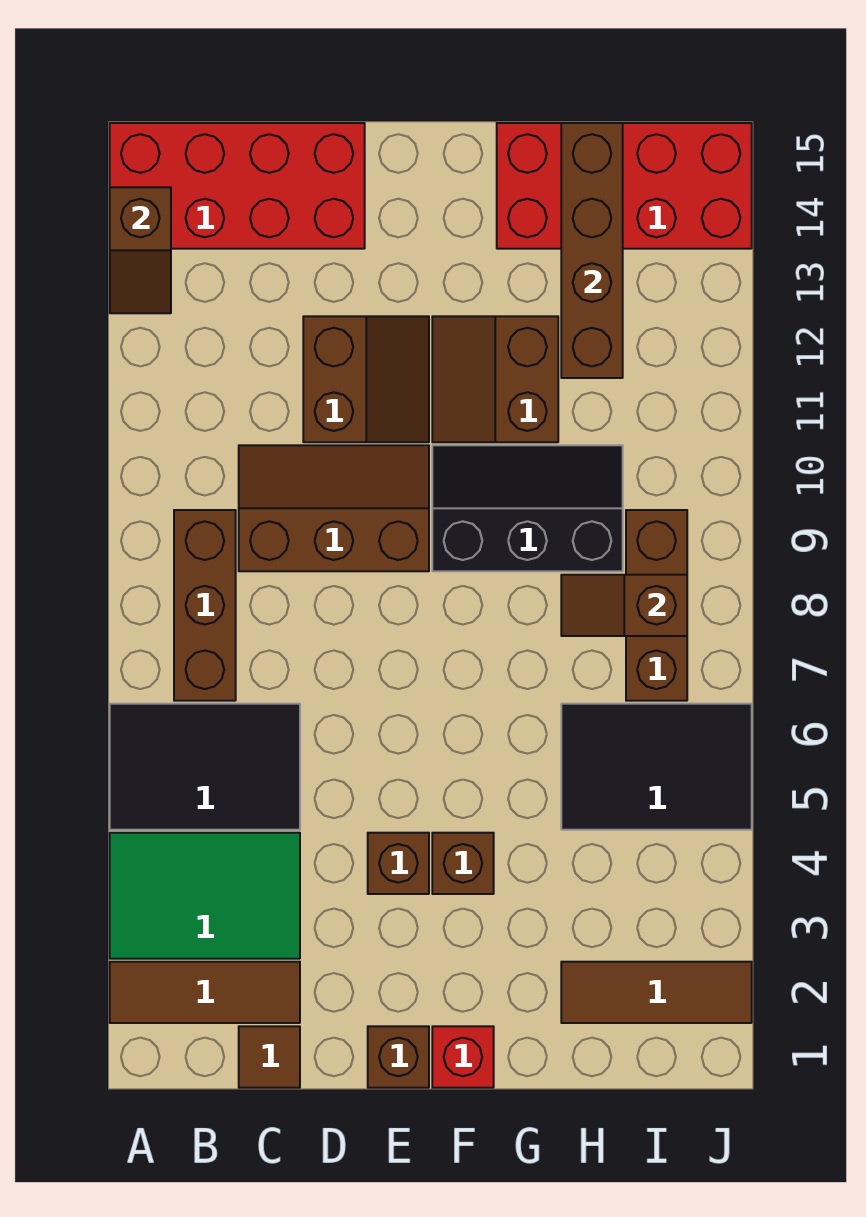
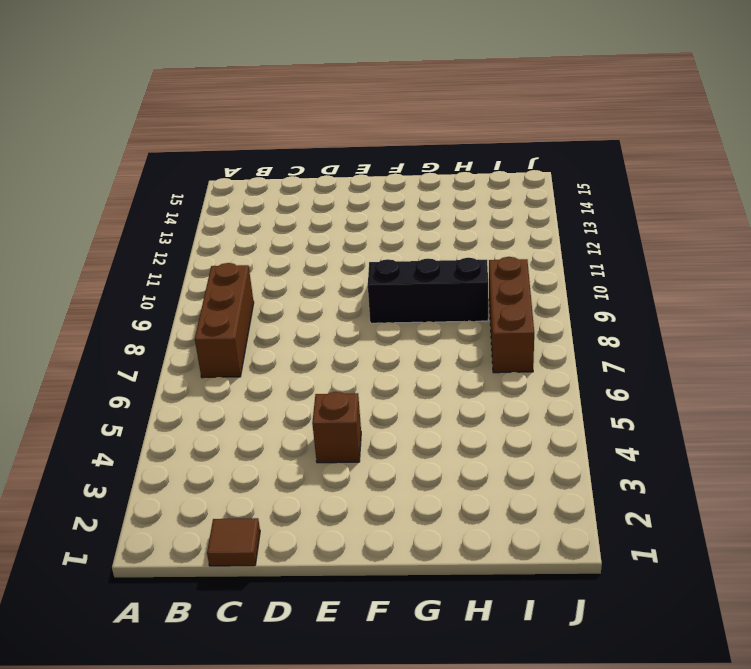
none -> brown tile A2:C2 level 1
none -> green tile A3:C4 level 1
none -> black tile A5:C6 level 1

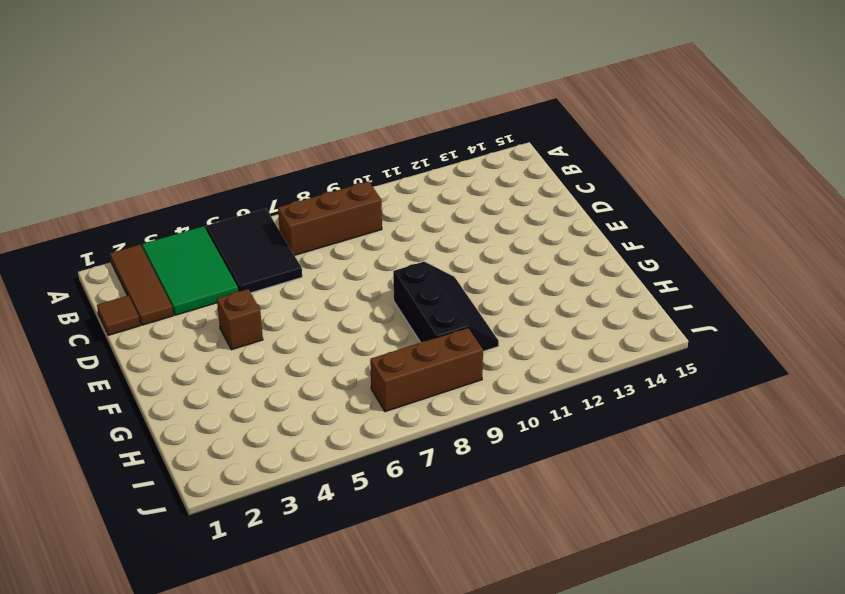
none -> red brick A14:D15 level 1
none -> brown slope C9:E10 level 1 top 9
none -> brown slope D11:E12 level 1 top D

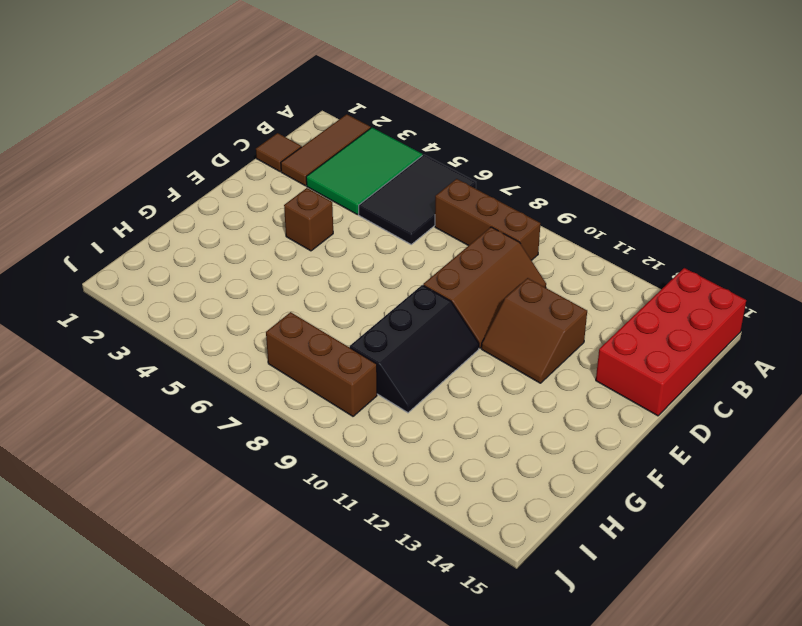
none -> brown brick E1 level 1
none -> red brick F1 level 1
none -> brown brick F4 level 1

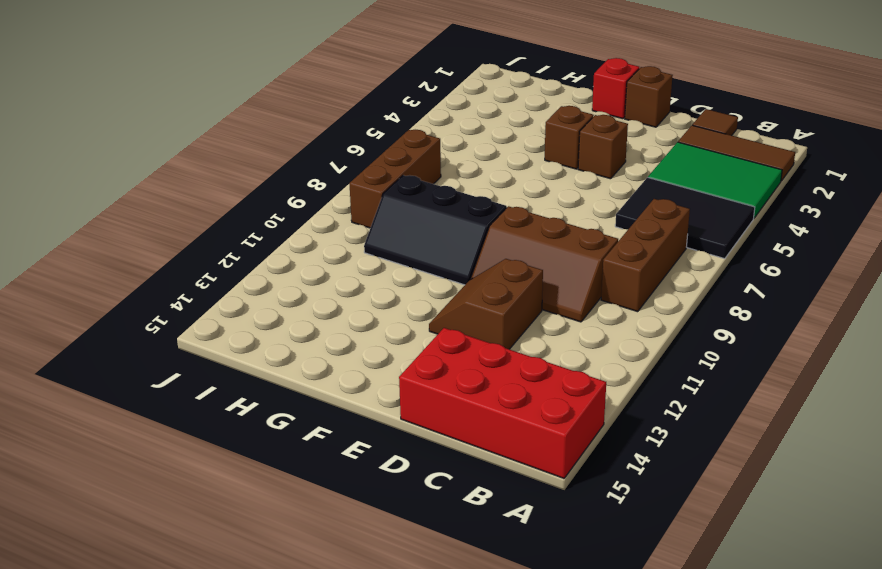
none -> brown slope F11:G12 level 1 top G
none -> red brick G14:J15 level 1
none -> brown tile H2:J2 level 1

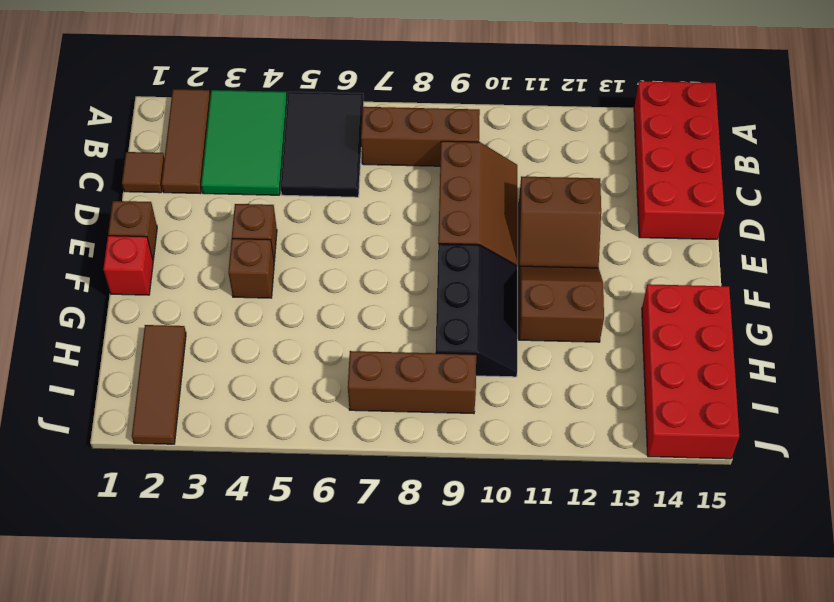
none -> black tile H5:J6 level 1
none -> brown slope A13:A14 level 2 top 14
none -> brown slope H8:I8 level 2 top I

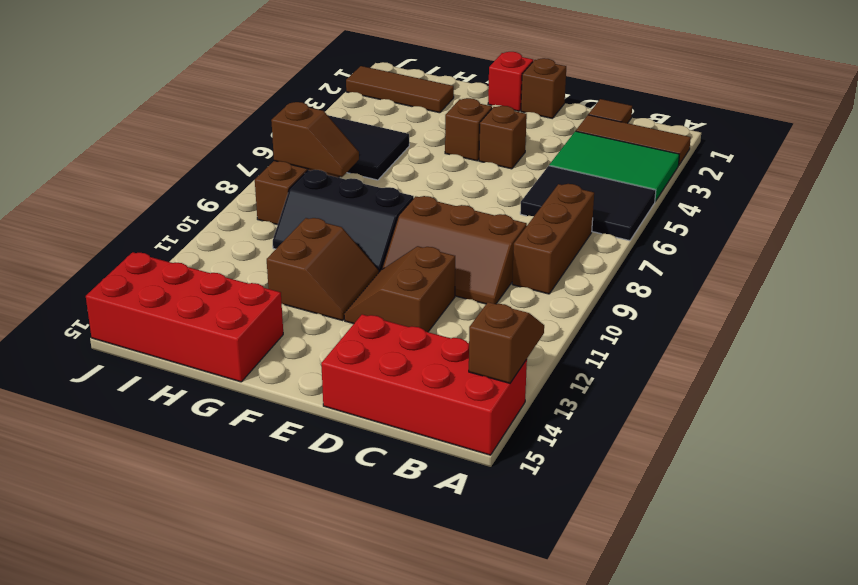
none -> brown brick H12:H15 level 2

